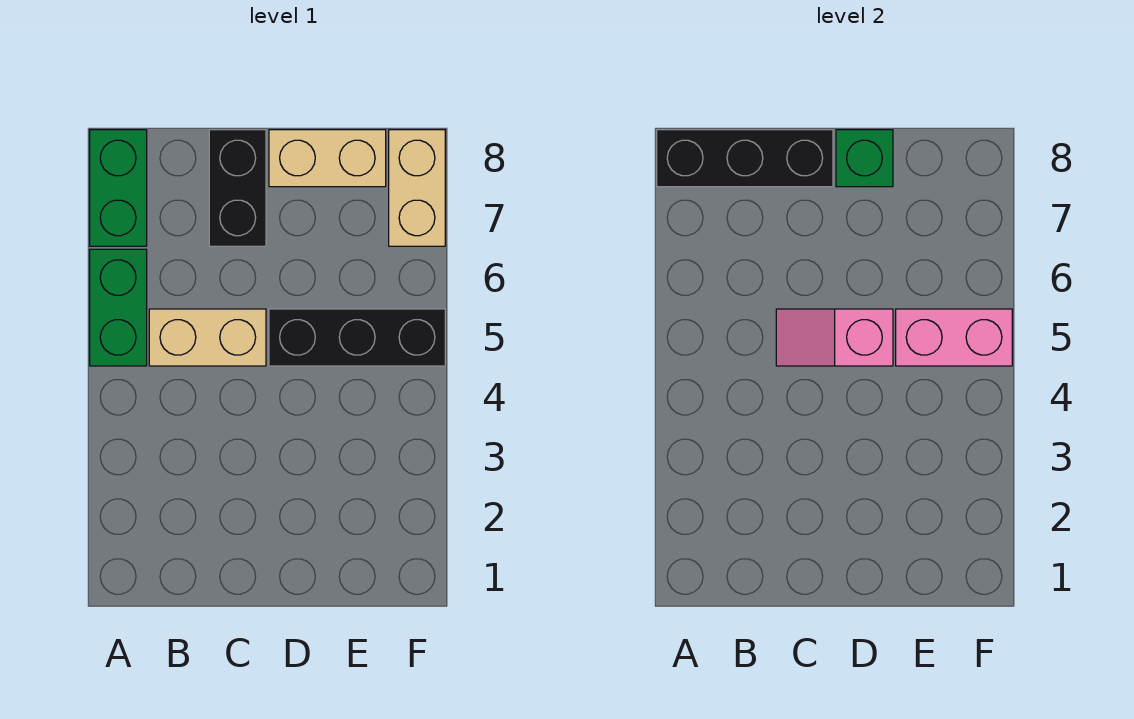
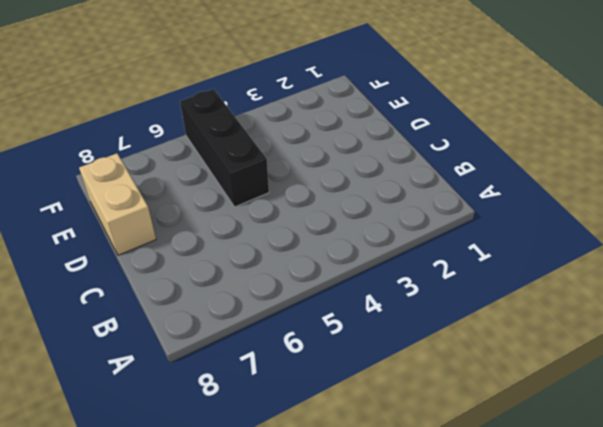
none -> green brick A5:A6 level 1
none -> green brick A7:A8 level 1

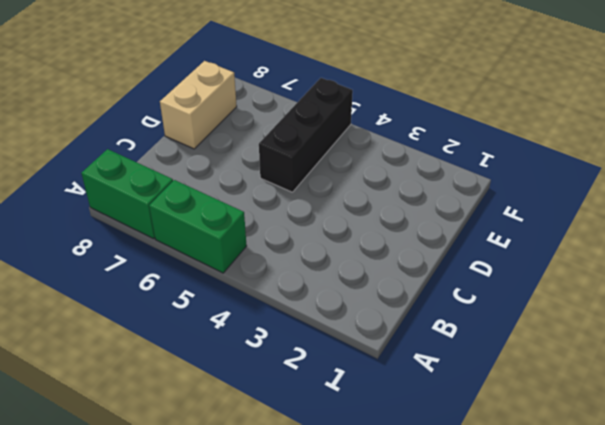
none -> tan brick B5:C5 level 1
none -> black brick C7:C8 level 1

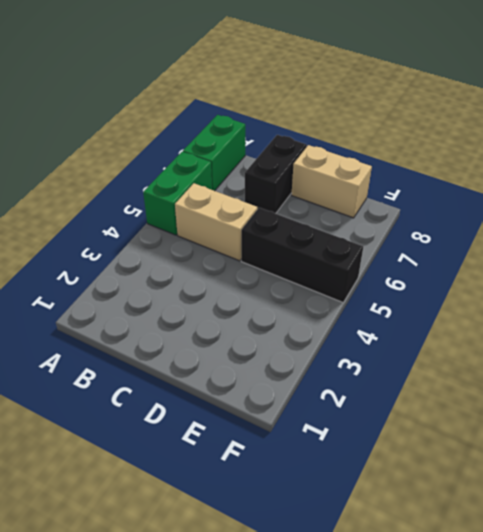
none -> tan brick F7:F8 level 1
none -> black brick A8:C8 level 2

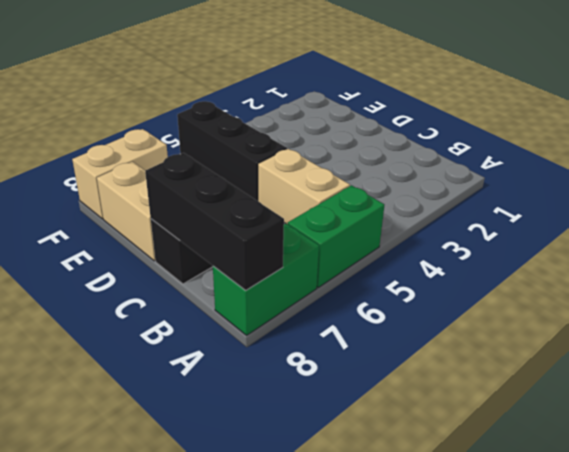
none -> pink slope C5:D5 level 2 top D
none -> green brick D8 level 2

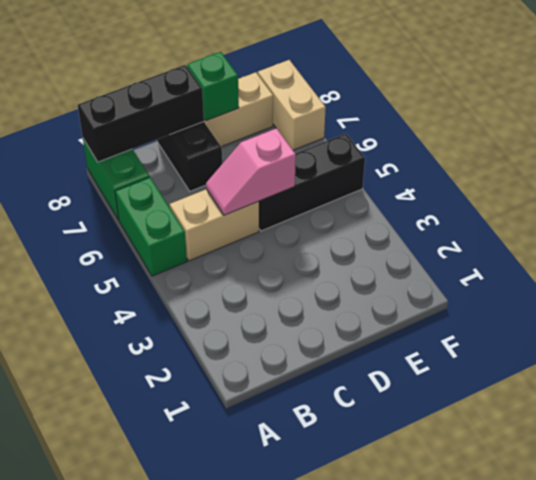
none -> pink brick E5:F5 level 2

